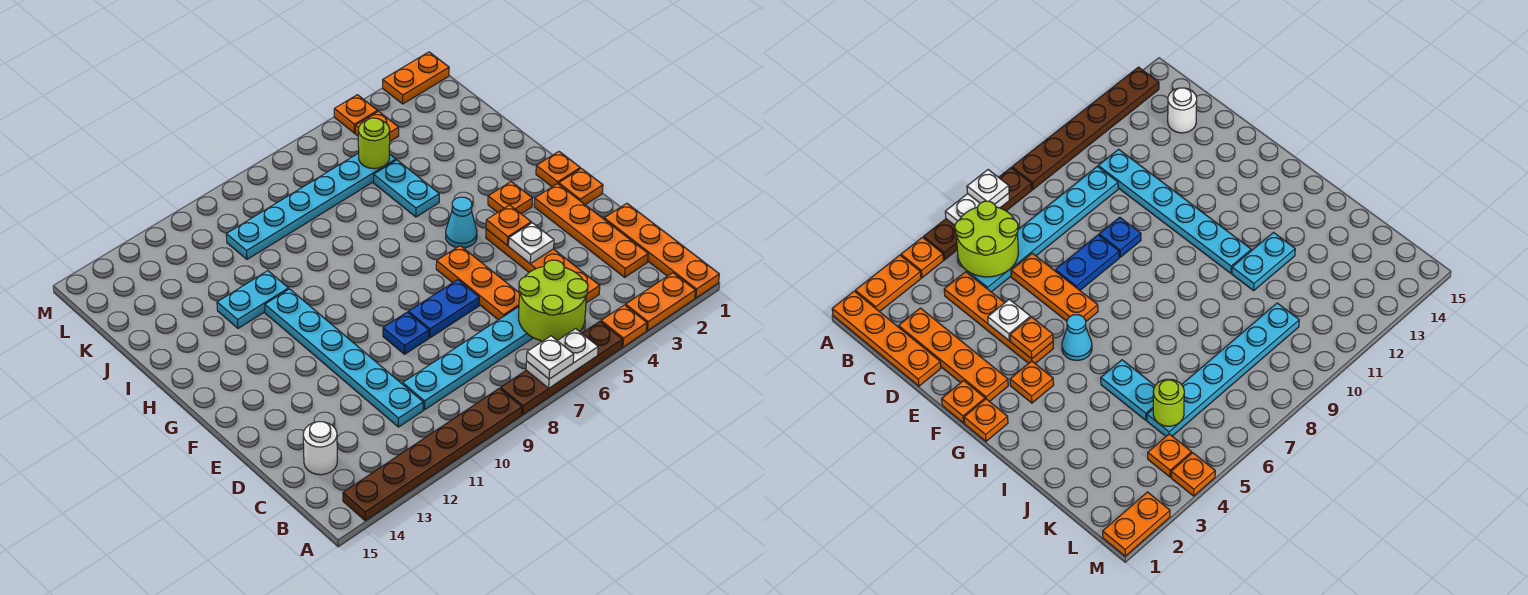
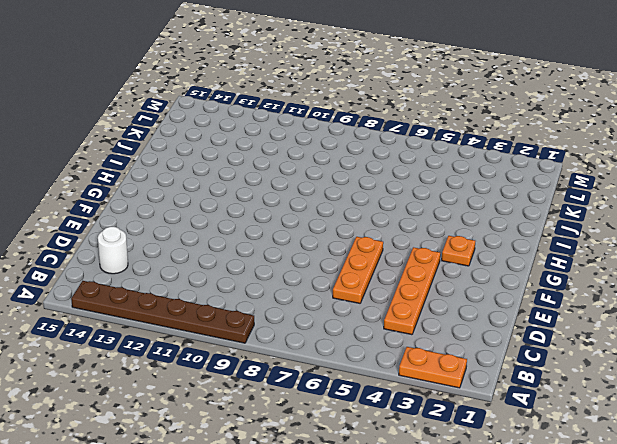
none -> orange plate A1:D1 level 1
none -> orange plate A4 level 1
none -> brown plate A5:A8 level 1

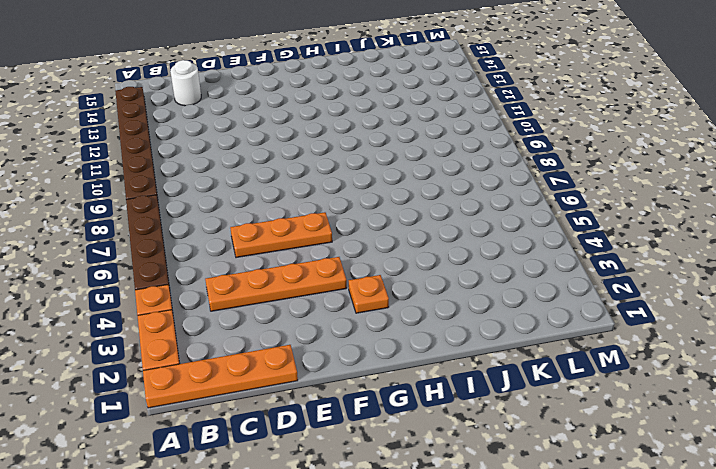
none -> orange plate C2:F2 level 1
none -> cyan plate C5:C10 level 1
none -> cyan plate C11:H11 level 1

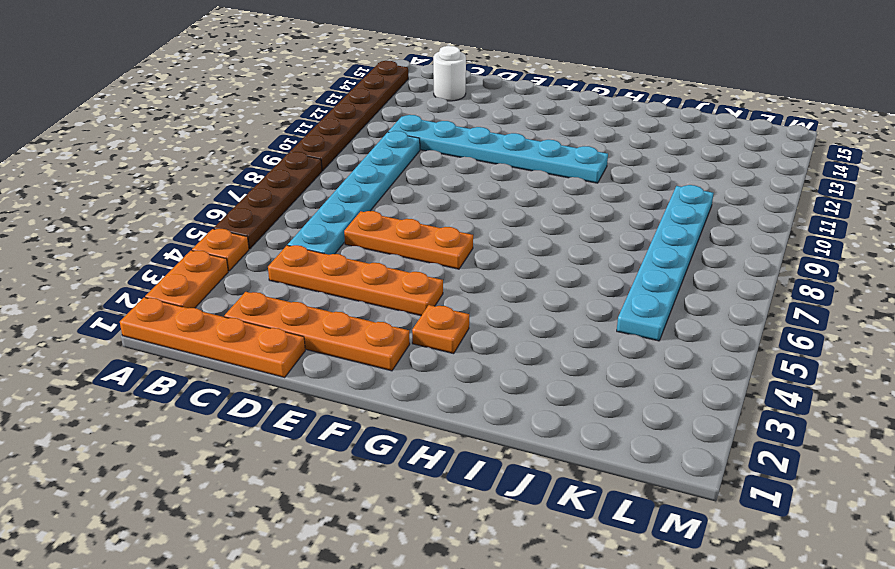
none -> blue plate E7:E8 level 1
none -> blue plate E9 level 1
none -> orange plate F1 level 1

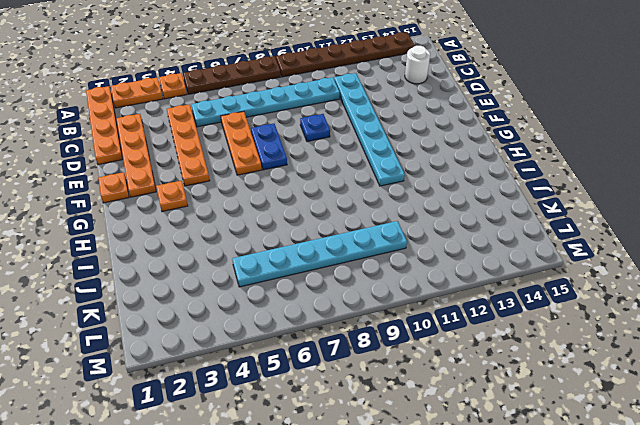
blue plate E7:F7 level 1 -> blue plate E7:E8 level 1
none -> orange plate G1 level 1
none -> cyan cone G5 level 1
none -> cyan plate I5:J5 level 1

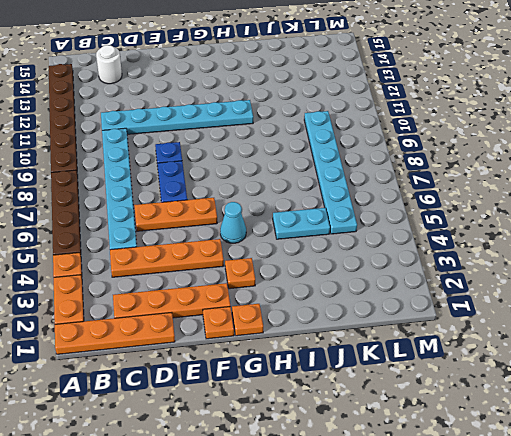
none -> cyan plate I11:I12 level 1
none -> orange plate L4 level 1
none -> orange plate M1:M2 level 1

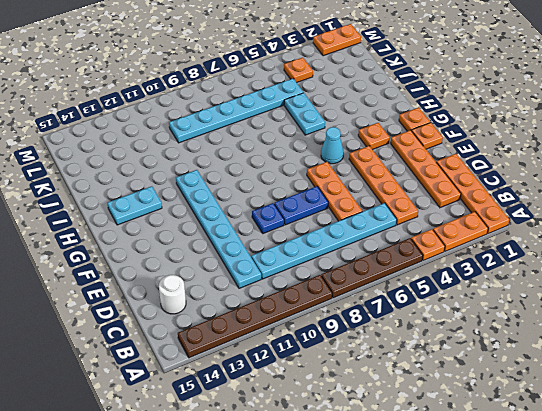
cyan plate H13:H14 level 1 -> cyan plate I11:I12 level 1
none -> orange plate M4 level 1
none -> white plate A6:A7 level 2
none -> lime round brick B5:C6 level 2

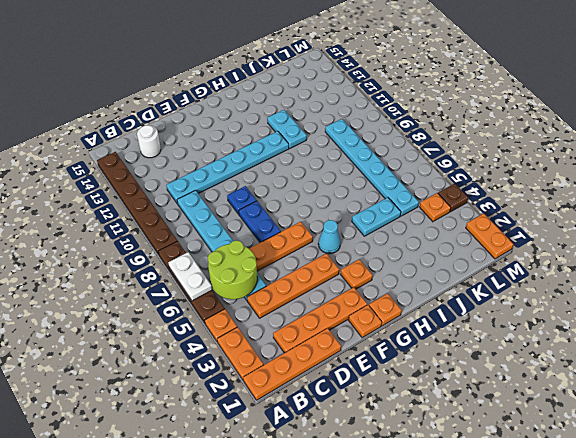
brown plate M4 level 1 -> orange plate M4 level 1
none -> white plate E4 level 2
none -> orange plate F4 level 2
none -> lime round brick K5 level 2

